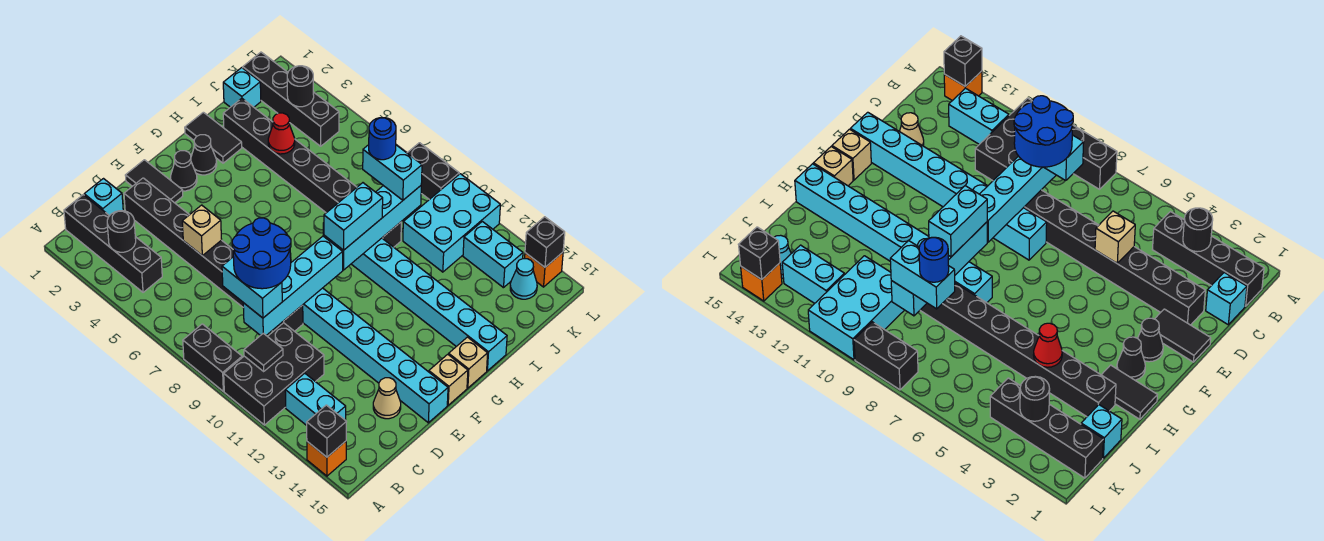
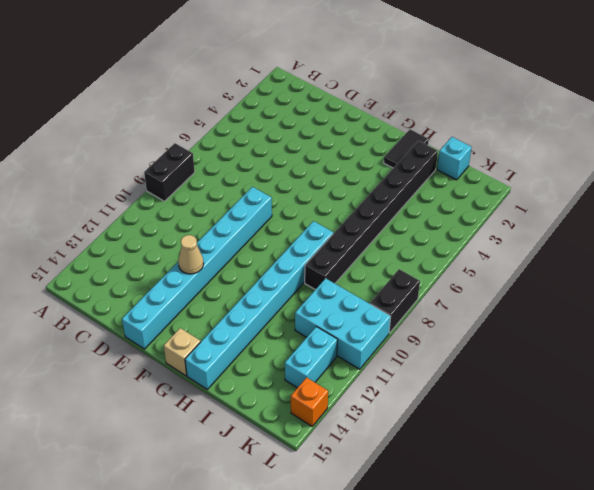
tan cone E12 level 2 -> tan cone D14 level 1
none -> black brick A10:C11 level 1
none -> orange brick A14 level 1
none -> black brick B1:B4 level 1
none -> cyan brick B12:B13 level 1

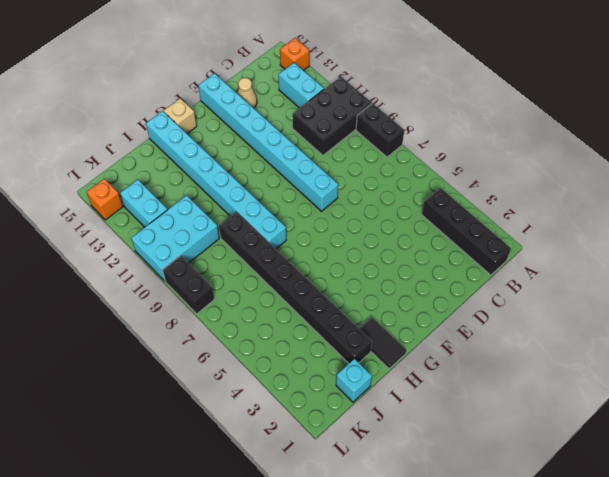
none -> cyan brick C1 level 1
none -> black brick D2:D9 level 1
none -> black tile E1:E2 level 1
none -> black cone F2 level 1

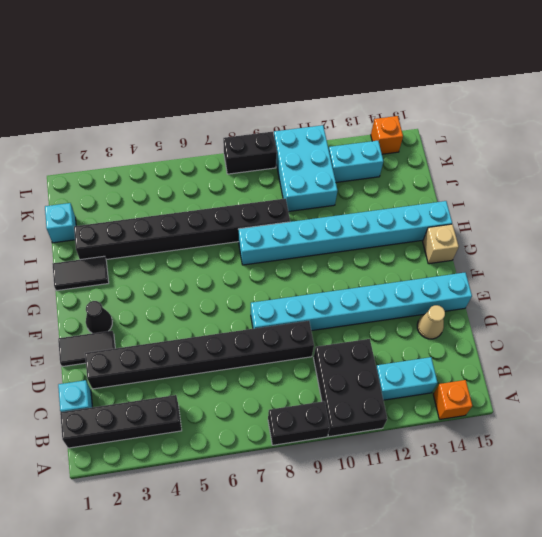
none -> tan brick F15 level 1
none -> black cone G2 level 1
none -> black brick K1:K4 level 1
none -> cyan cone K14 level 1

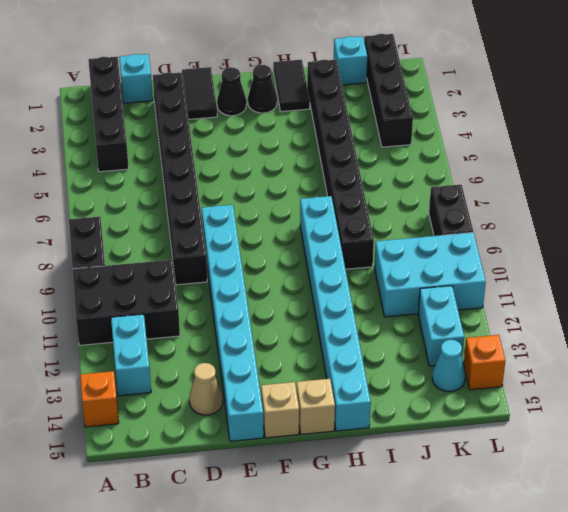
none -> black brick A14 level 2
none -> black round brick B3 level 2
none -> black tile B10 level 2
none -> cyan brick C9:F9 level 2

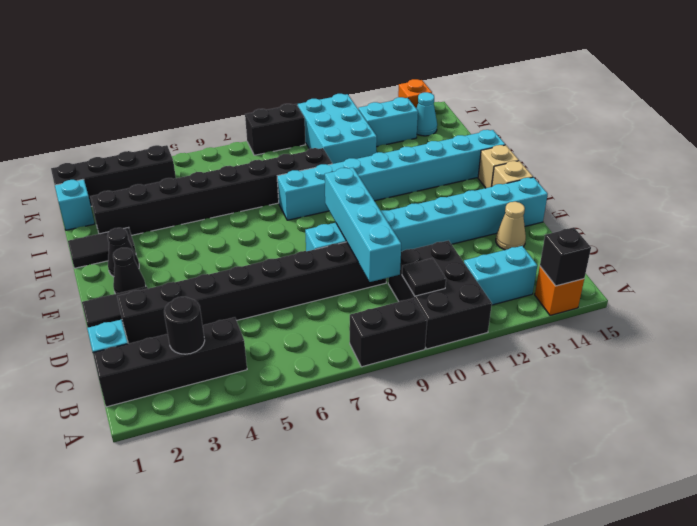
none -> tan brick D5 level 2
none -> cyan brick G9:J9 level 2
none -> red cone I4 level 2
none -> black round brick K3 level 2

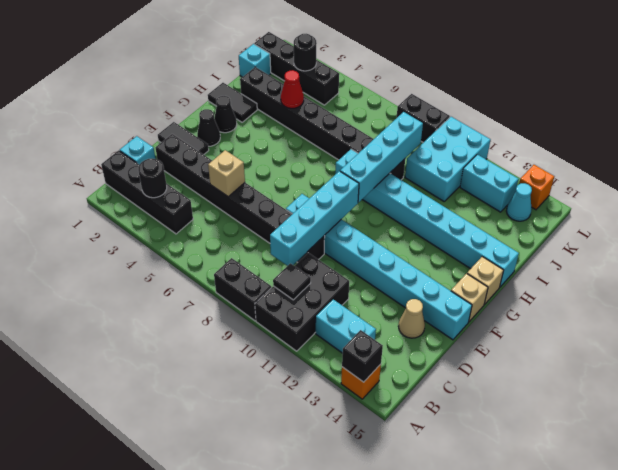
none -> black brick L14 level 2
none -> cyan brick C8:C9 level 3
none -> cyan brick G9:H9 level 3
none -> cyan brick J8:J9 level 3

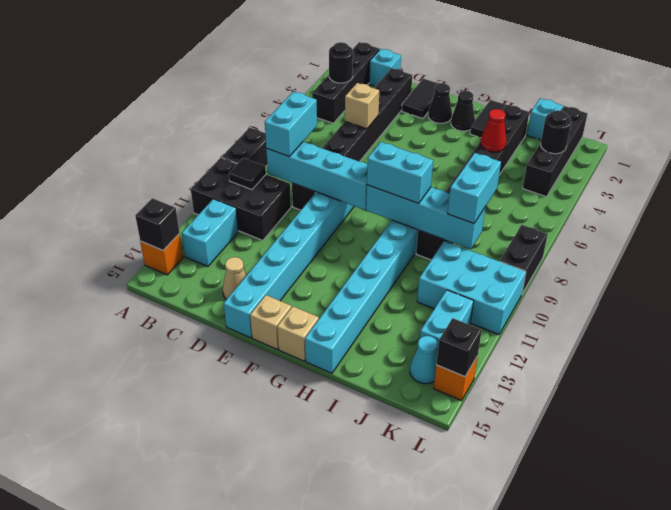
none -> blue round brick C8:D9 level 4
none -> blue round brick J8 level 4

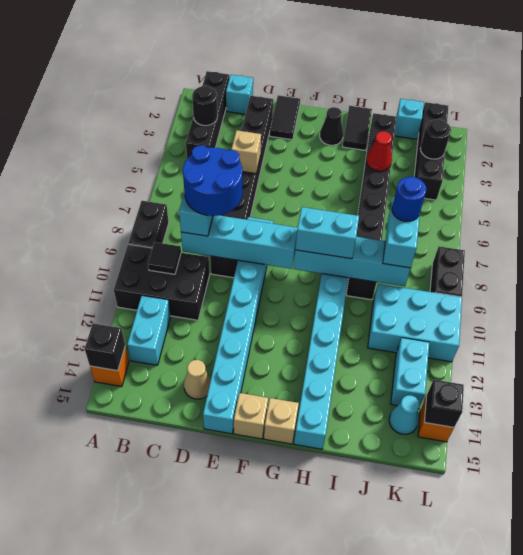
none -> black cone F2 level 1

